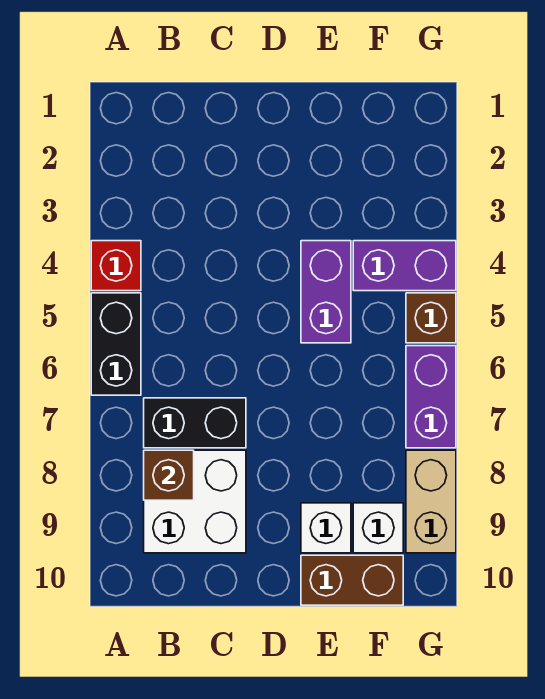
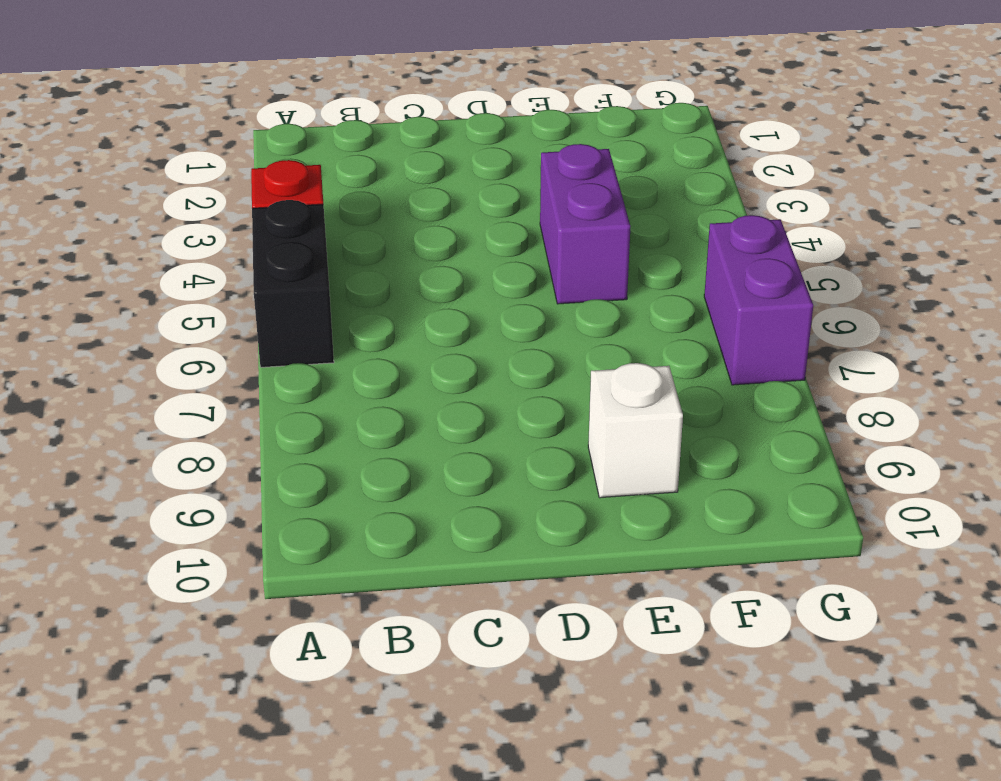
none -> black brick B7:C7 level 1
none -> white brick B8:C9 level 1
none -> brown brick E10:F10 level 1

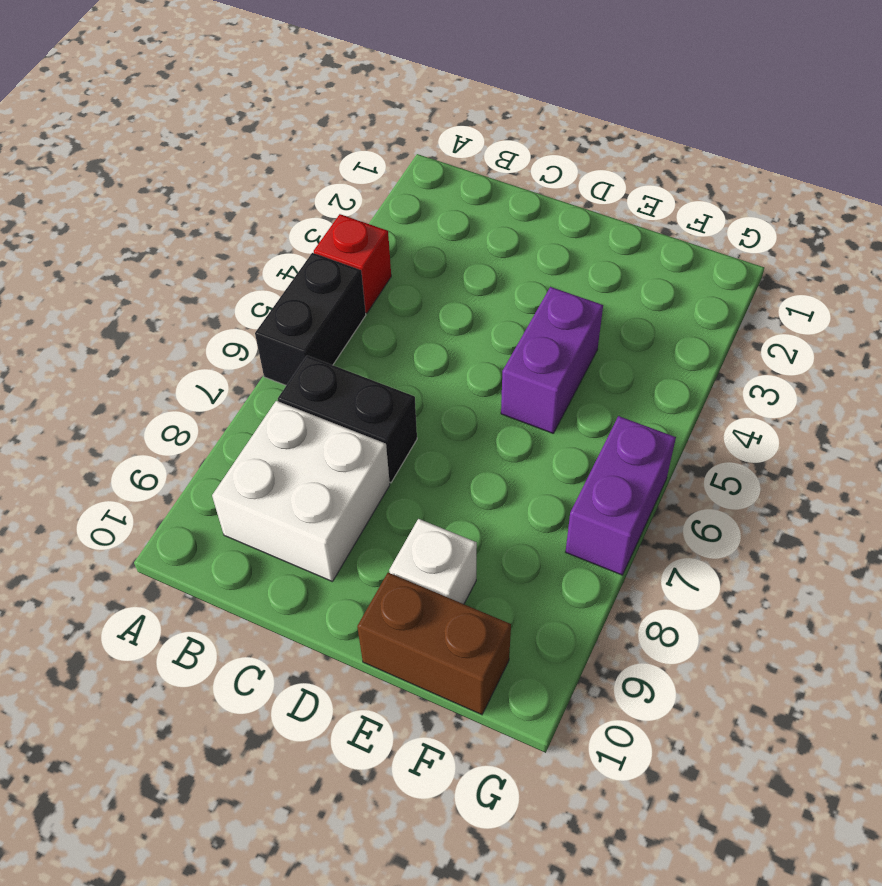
none -> purple brick F4:G4 level 1
none -> white brick F9 level 1
none -> brown brick G5 level 1

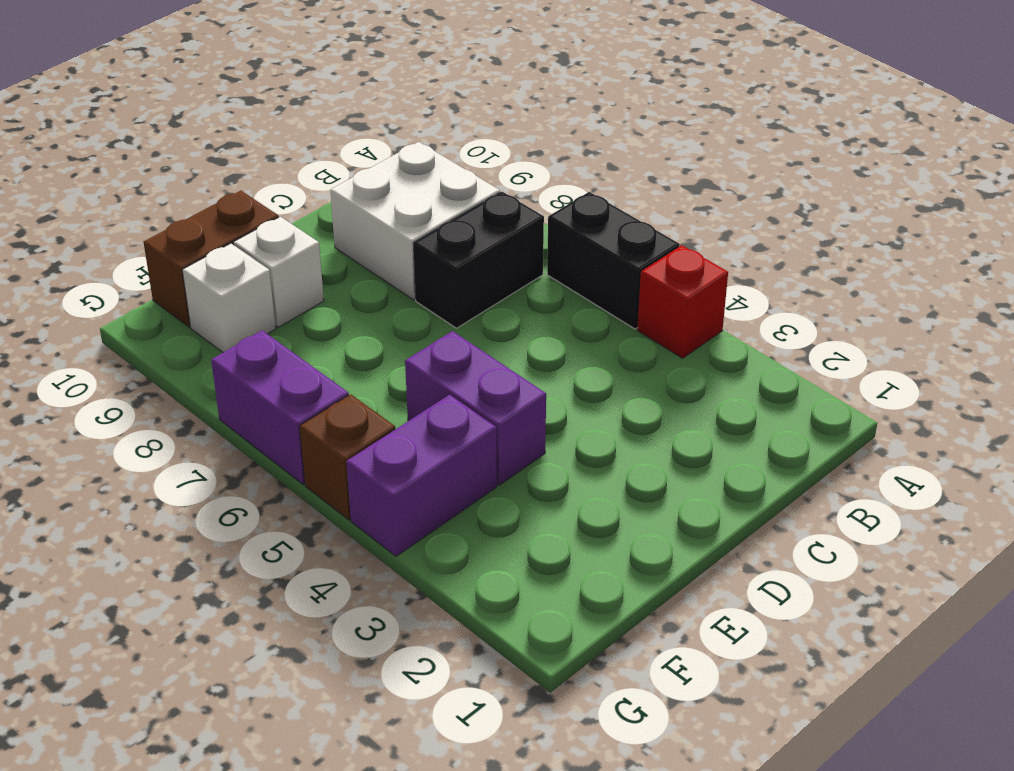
none -> tan brick G8:G9 level 1
none -> brown brick B8 level 2

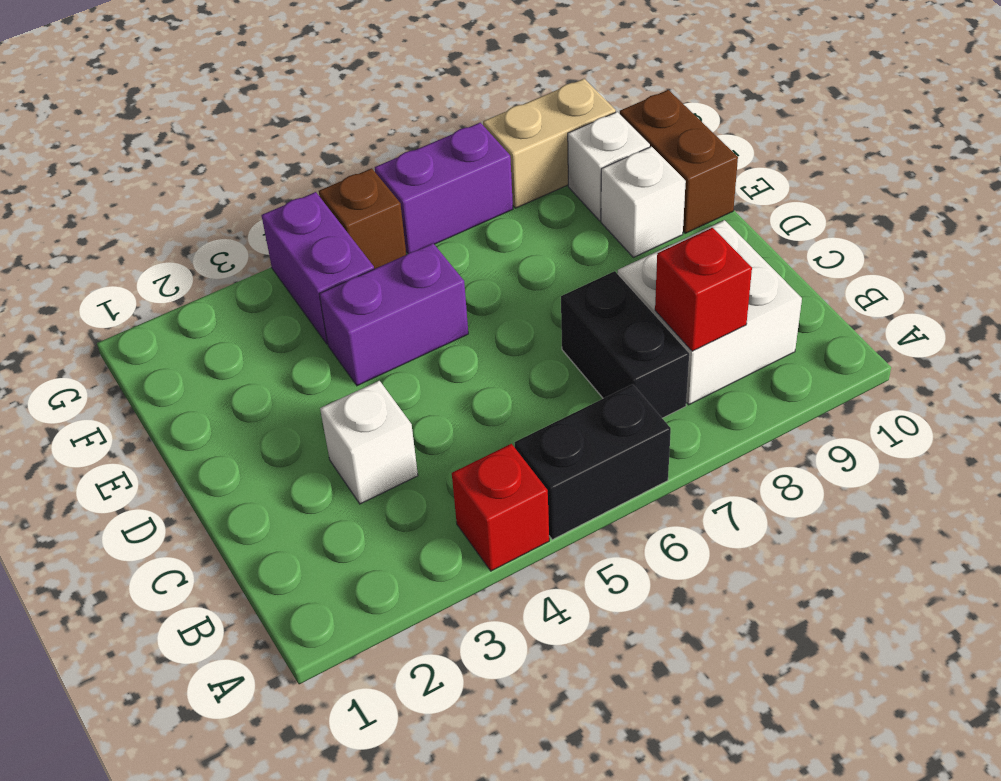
red brick B8 level 2 -> brown brick B8 level 2
white brick C3 level 1 -> none

